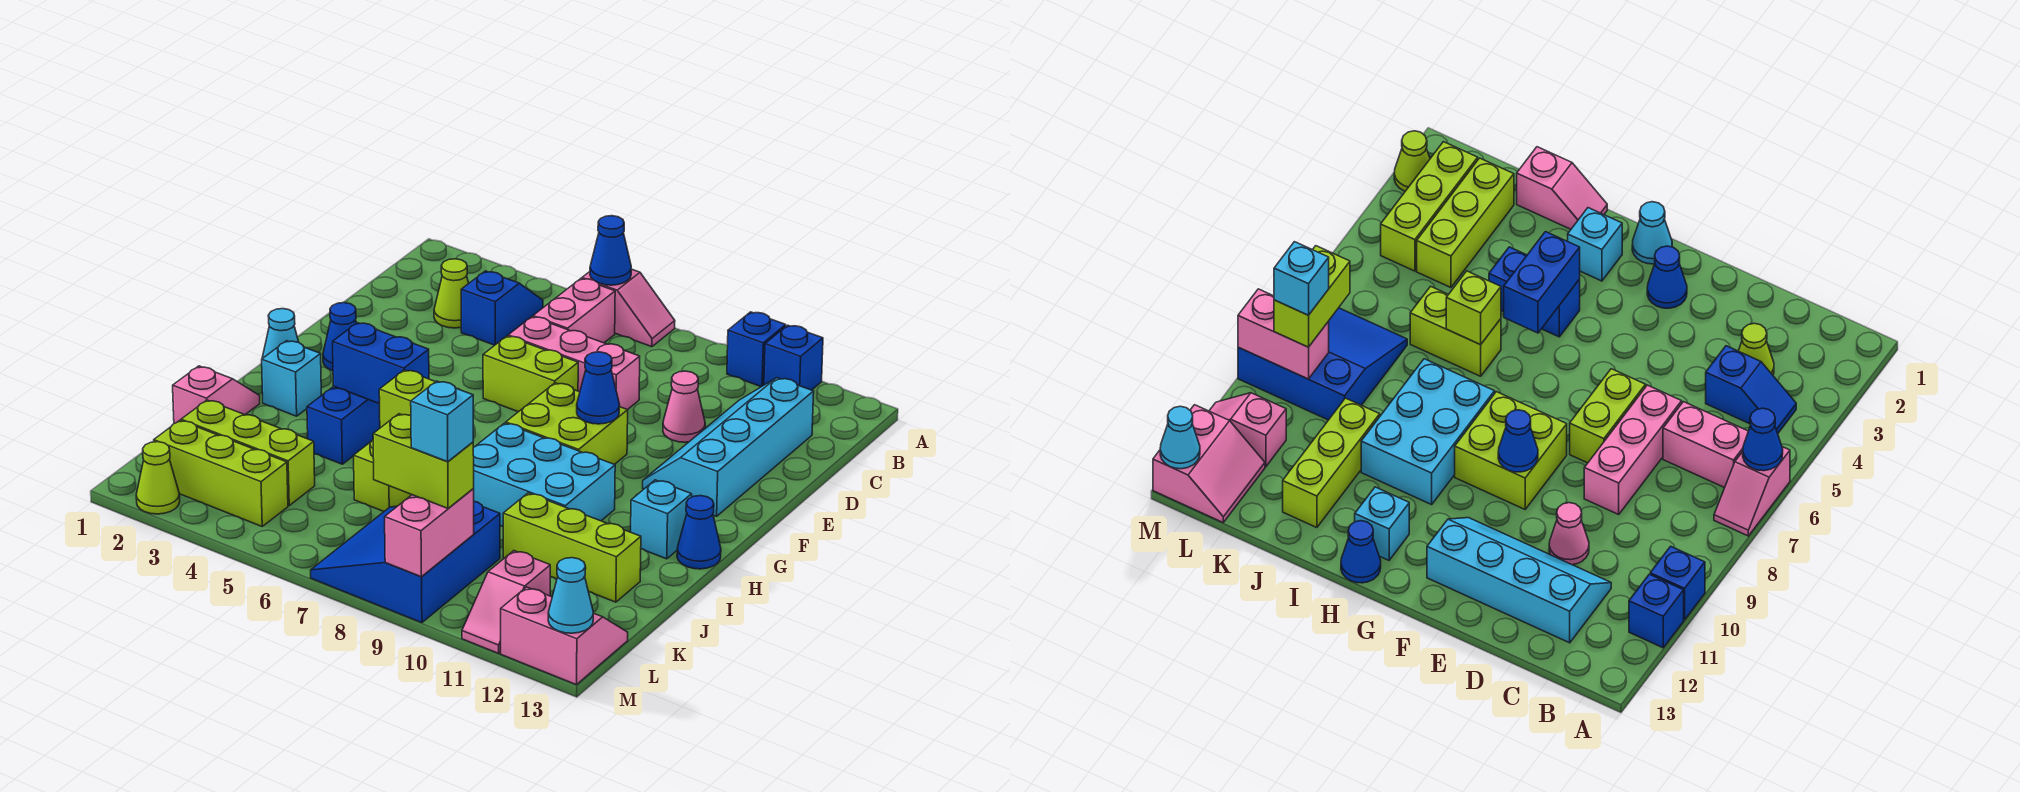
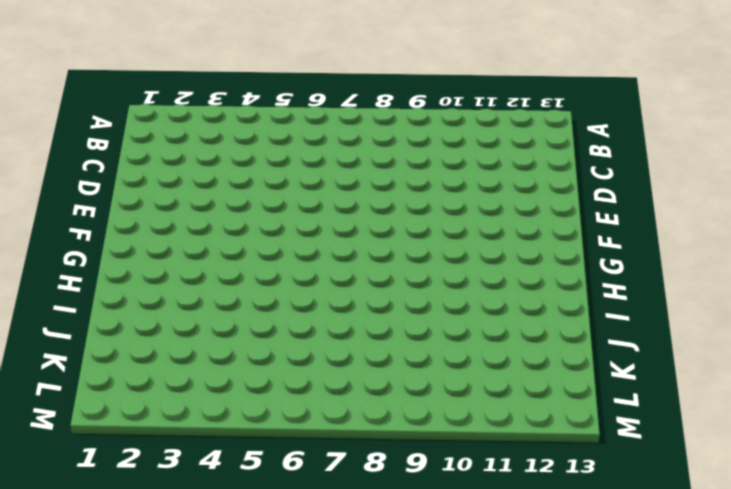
none -> pink slope A6:A7 level 1 top 6
none -> blue brick A10 level 1
none -> blue brick A11 level 1
none -> blue slope B4:C4 level 1 top C

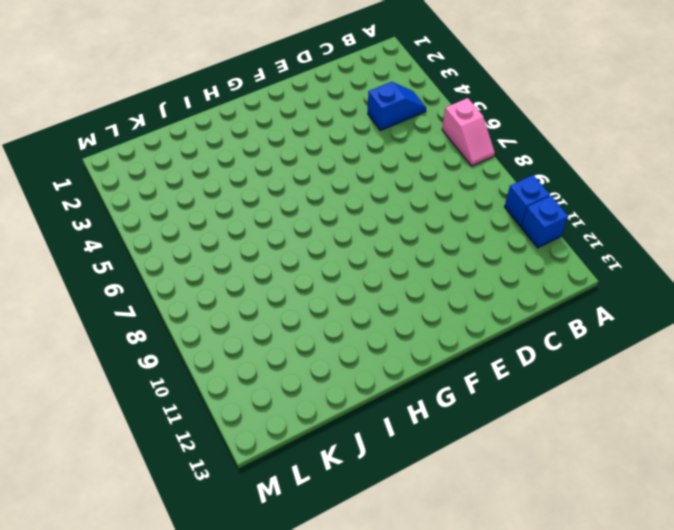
none -> pink brick B6:C6 level 1
none -> lime cone C3 level 1
none -> cyan slope C11:F12 level 1 top 12
none -> pink brick D6:D8 level 1

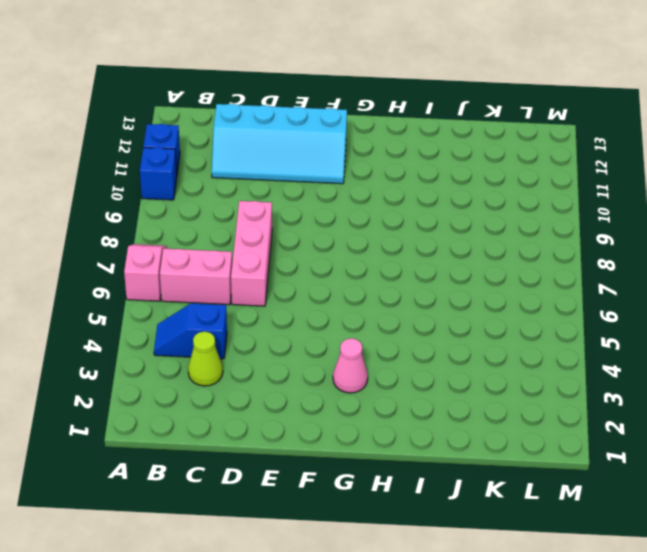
pink cone G3 level 1 -> pink cone D10 level 1
none -> lime brick E6:E7 level 1
none -> blue cone F2 level 1
none -> lime brick F8:G9 level 1
none -> cyan cone G1 level 1

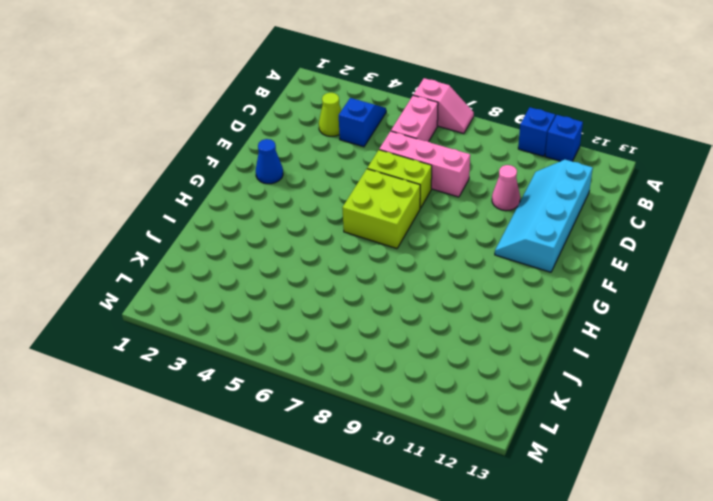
lime brick F6:G7 level 1 -> lime brick F8:G9 level 1
none -> cyan cone G1 level 1
none -> cyan brick H2 level 1
none -> blue brick H4:I4 level 1
none -> cyan brick H8:I10 level 1

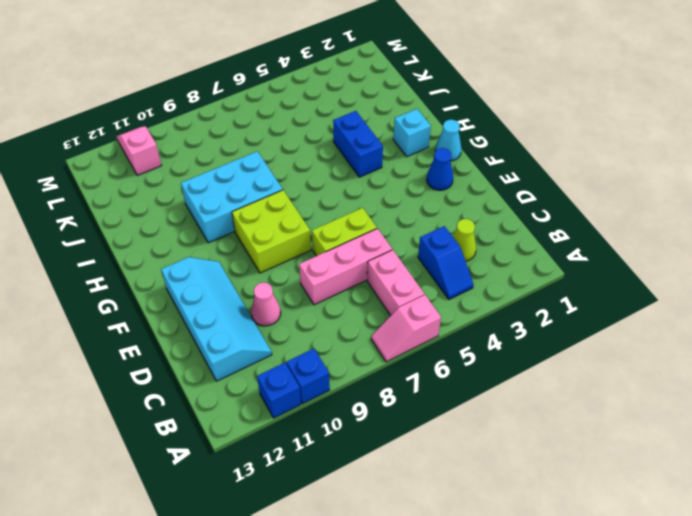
none -> cyan brick H12 level 1
none -> blue cone H13 level 1
none -> pink slope I1:J1 level 1 top J
none -> lime brick I6:J6 level 1

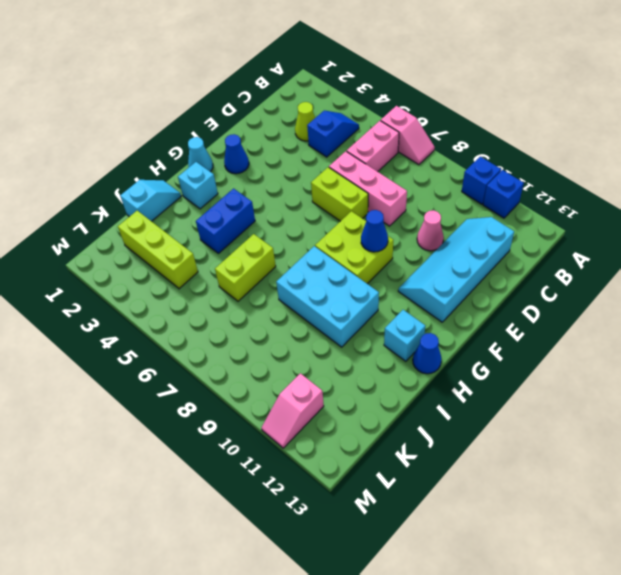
cyan slope I1:J1 level 1 top J -> pink slope I1:J1 level 1 top J
none -> lime brick J10:J12 level 1
none -> blue slope K7:M9 level 1 top 9
none -> lime brick L2:L4 level 1
none -> pink slope L12:M13 level 1 top M

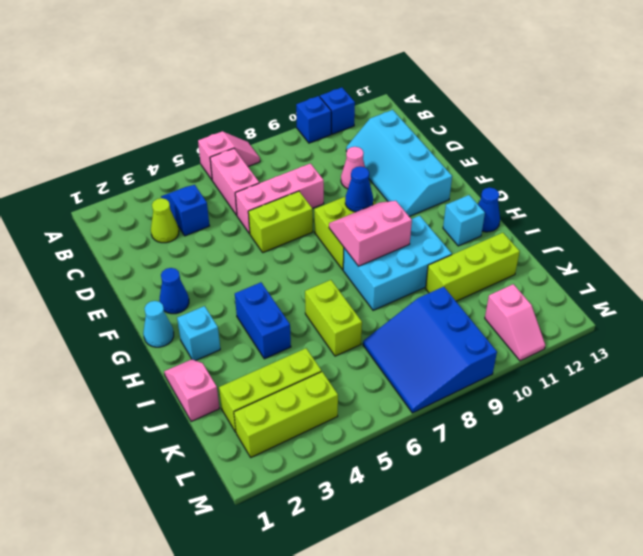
pink slope G8:H9 level 2 top H -> pink slope L12:M13 level 1 top M
none -> lime cone M2 level 1
none -> blue cone A6 level 2
none -> blue brick H4:H5 level 2
none -> lime brick I6 level 2

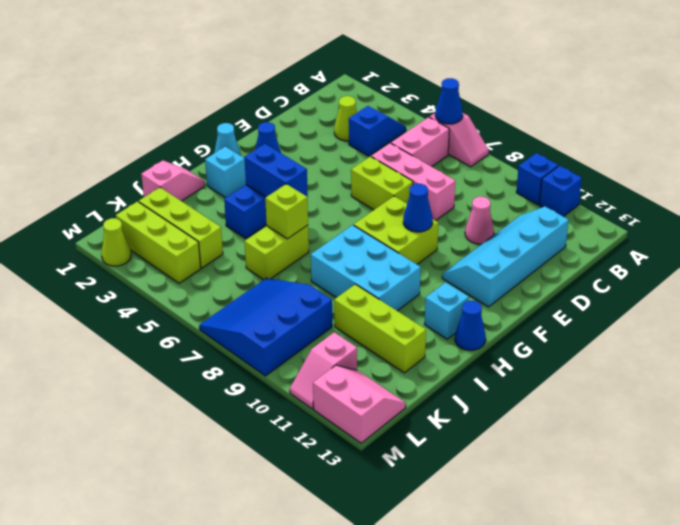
none -> pink brick L9:M9 level 2
none -> cyan cone M13 level 2
none -> lime brick L8:L9 level 3
none -> cyan brick L9 level 4

